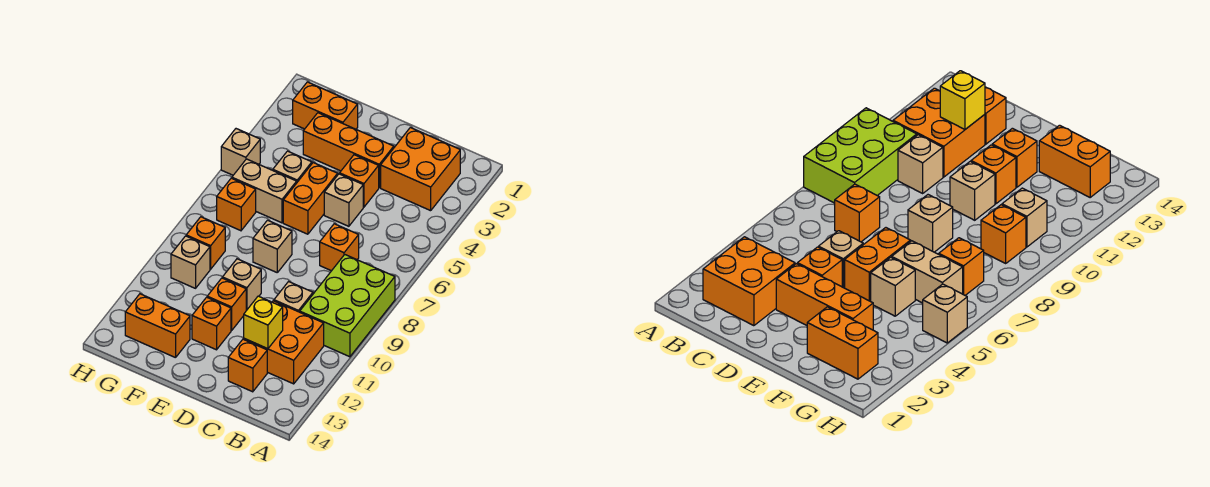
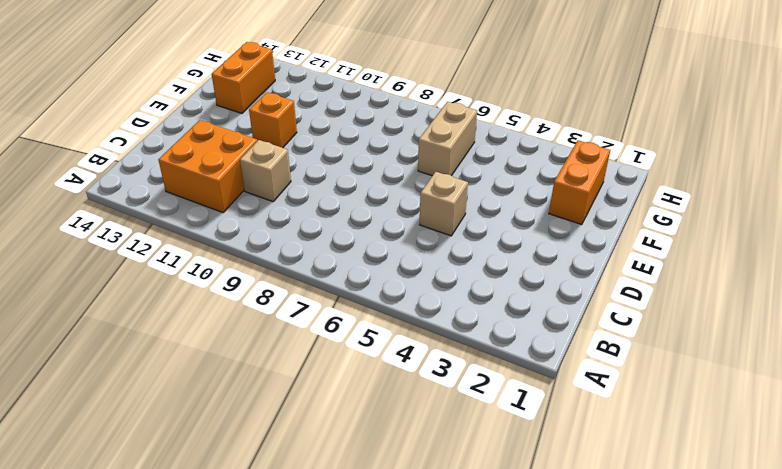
none -> lime brick A8:B10 level 1
none -> orange brick B2:C3 level 1
none -> orange brick C7 level 1

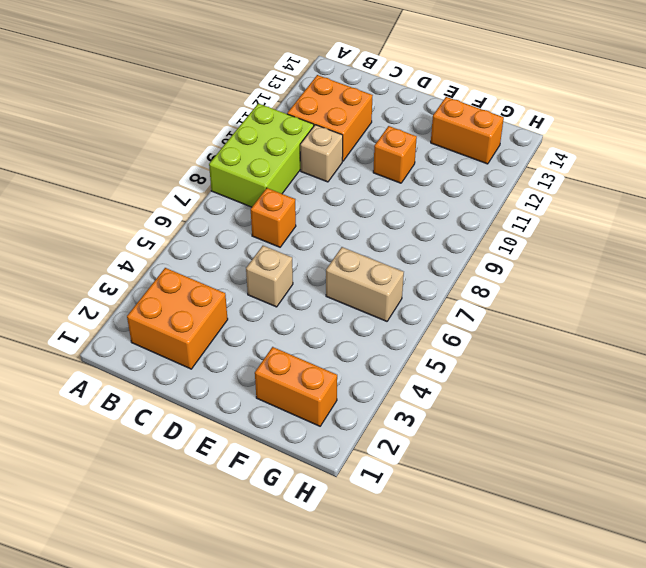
none -> orange brick C13 level 1
none -> orange brick D3:F3 level 1
none -> orange brick D4 level 1

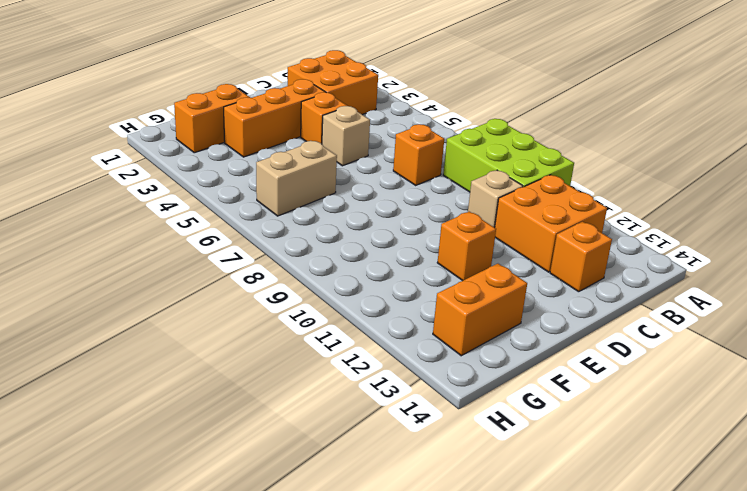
none -> orange brick E5:E6 level 1
none -> tan brick E8 level 1
none -> tan brick E10 level 1

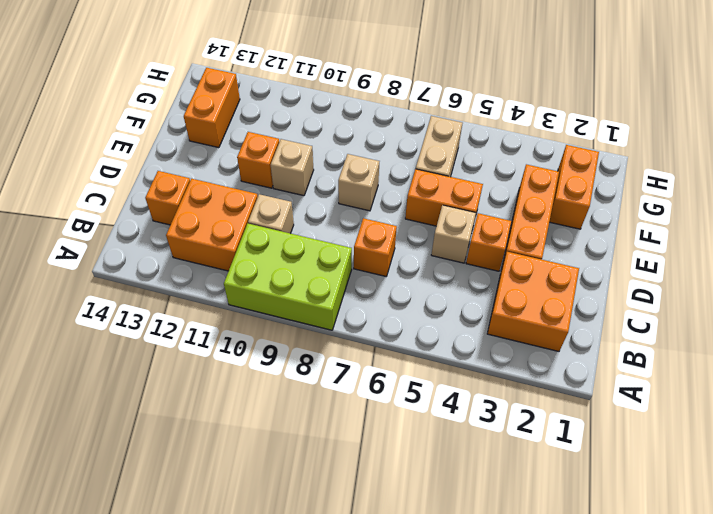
none -> orange brick E12 level 1
none -> tan brick F5 level 1
none -> orange brick G7 level 1

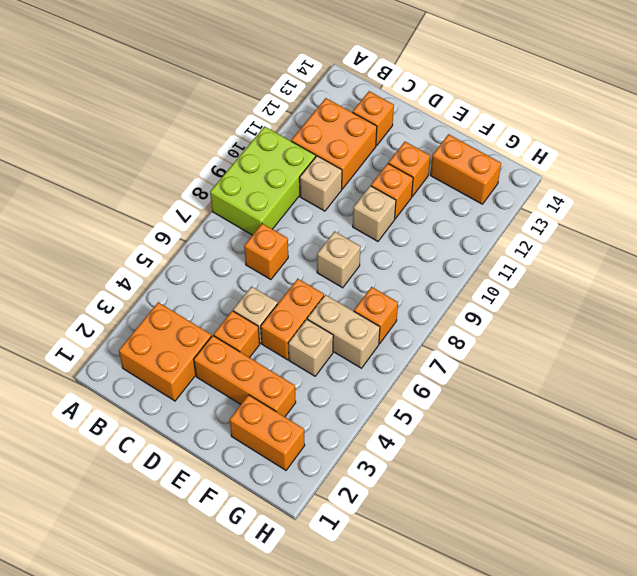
none -> orange brick G9 level 1
none -> tan brick G10 level 1
none -> tan brick H5 level 1

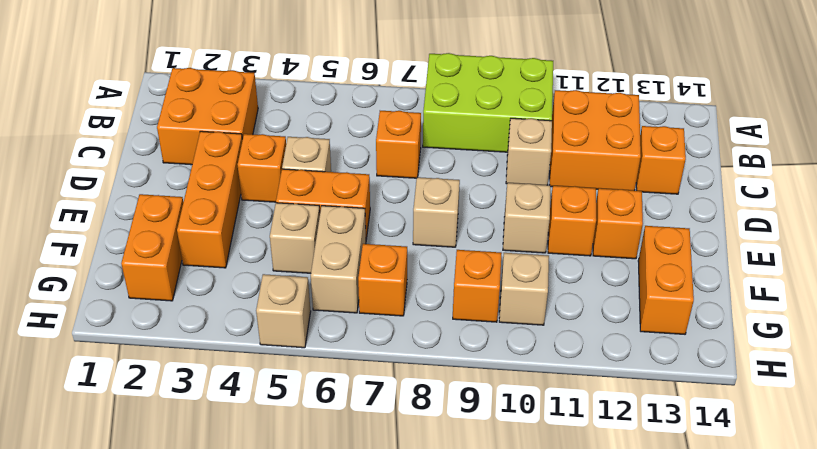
none -> yellow brick C12 level 2

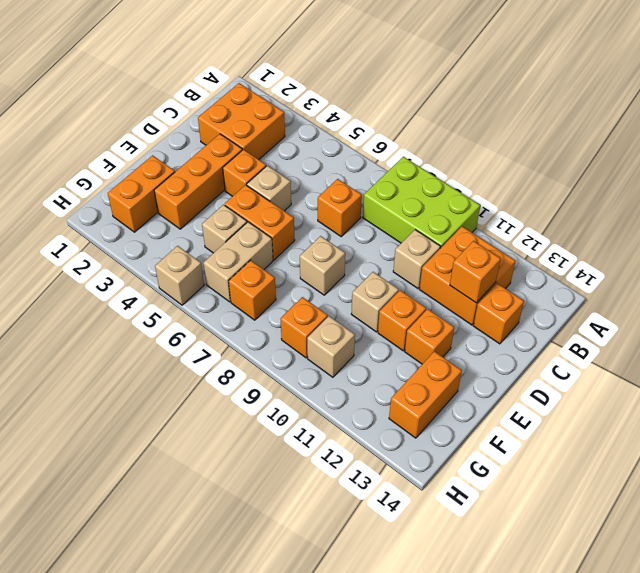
orange brick C12 level 2 -> yellow brick C12 level 2

